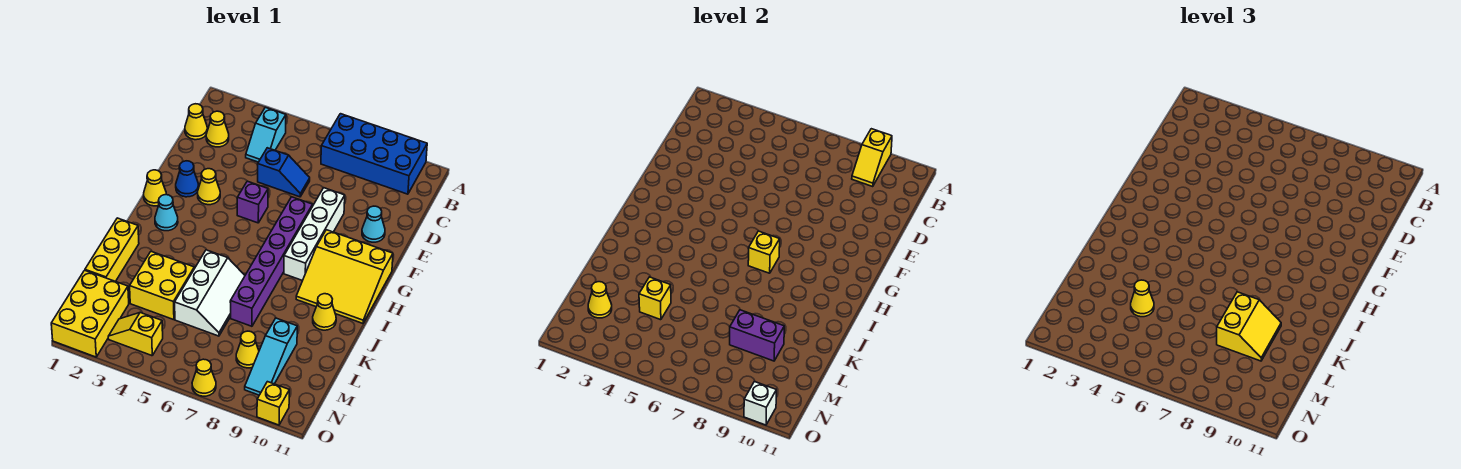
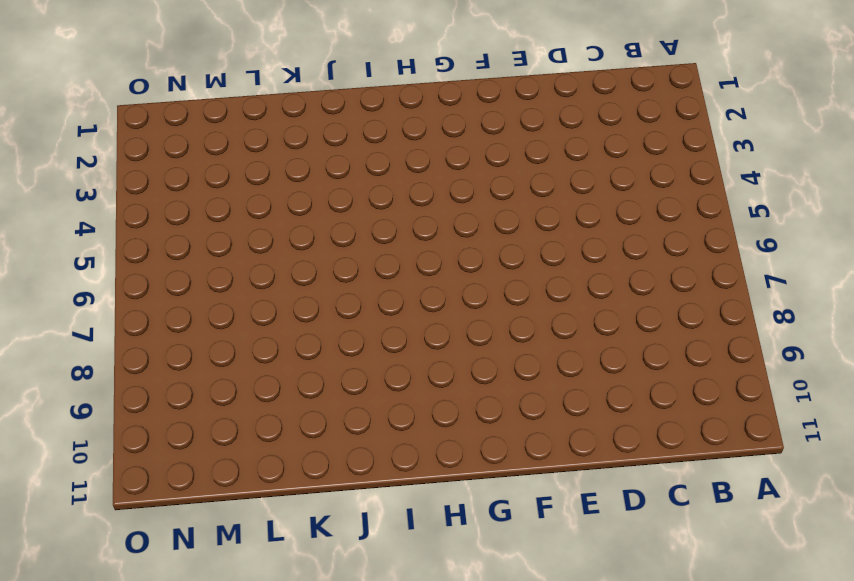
none -> blue brick A7:B10 level 1
none -> cyan slope B4:C4 level 1 top B
none -> yellow cone C1 level 1
none -> yellow cone C2 level 1

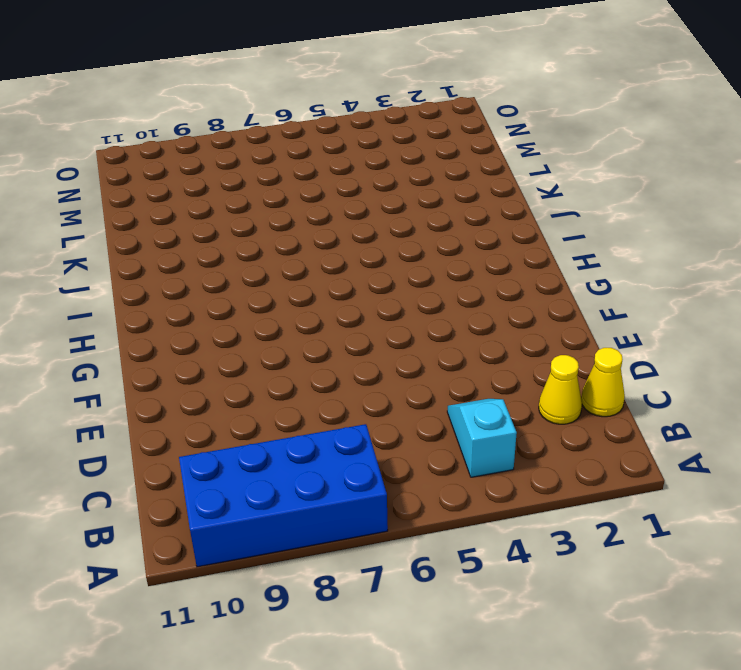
none -> blue slope D5:D6 level 1 top 5
none -> white brick E8:H8 level 1
none -> cyan cone E10 level 1
none -> blue cone F2 level 1

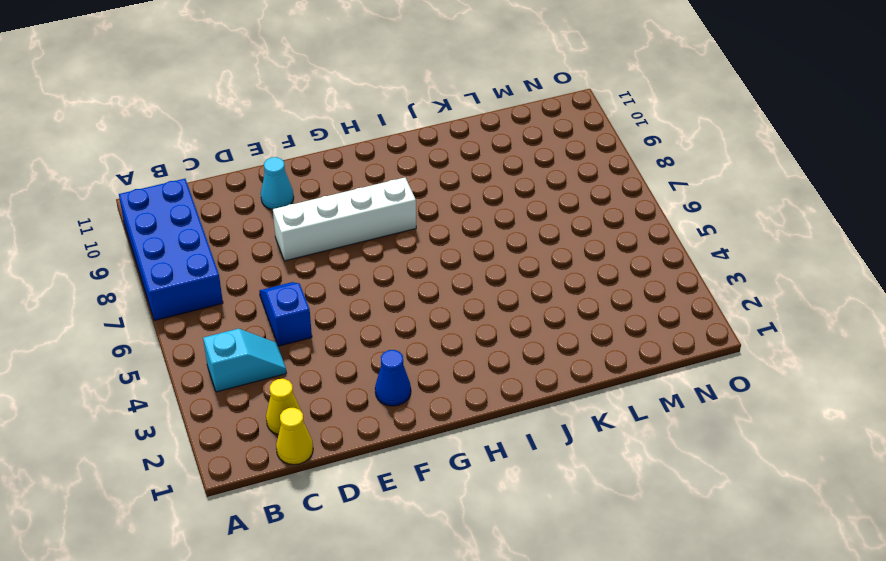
none -> yellow cone F3 level 1
none -> purple brick F5 level 1
none -> purple brick F7:K7 level 1
none -> yellow cone G1 level 1

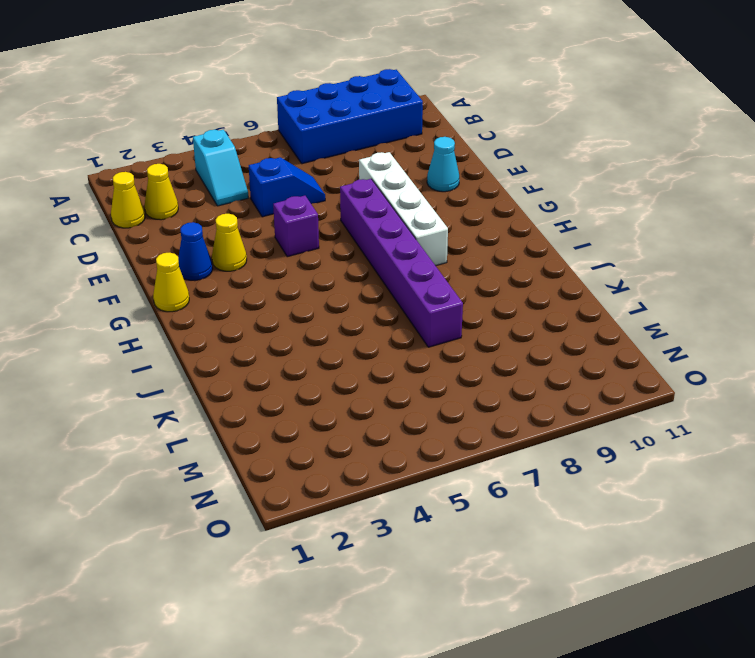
none -> yellow slope G9:I11 level 1 top G
none -> cyan cone H2 level 1
none -> yellow brick J1:L1 level 1
none -> white slope J5:L6 level 1 top 5

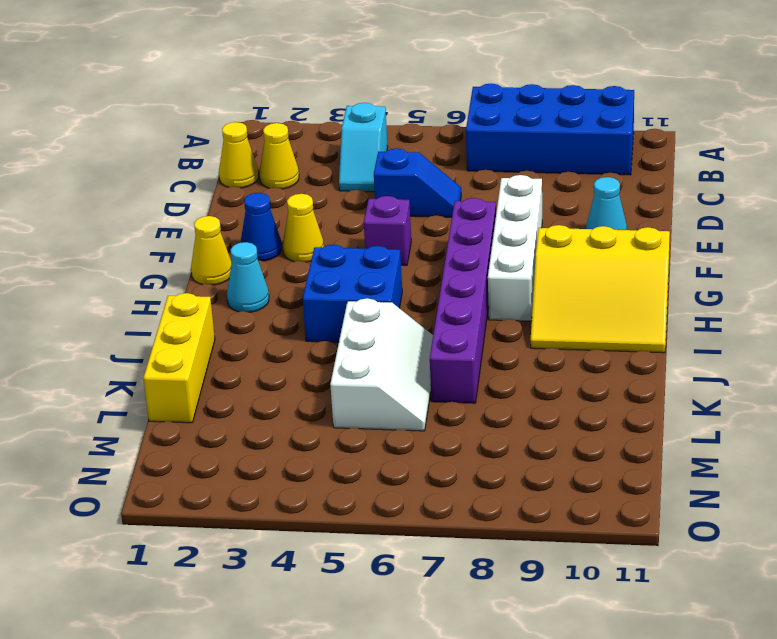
blue brick H4:I5 level 1 -> none
none -> yellow cone J10 level 1
none -> yellow brick K3:L4 level 1
none -> cyan slope L9:N9 level 1 top L
none -> yellow brick M1:O2 level 1

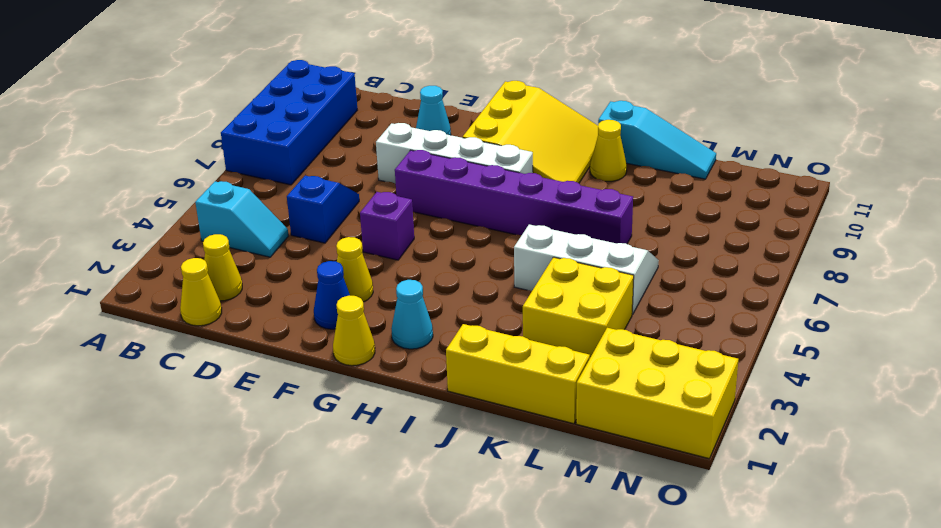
cyan slope J11:L11 level 1 top J -> cyan slope L9:N9 level 1 top L
none -> yellow cone M8 level 1
none -> yellow slope N3:N4 level 1 top 4
none -> yellow cone O7 level 1
none -> yellow brick O10 level 1

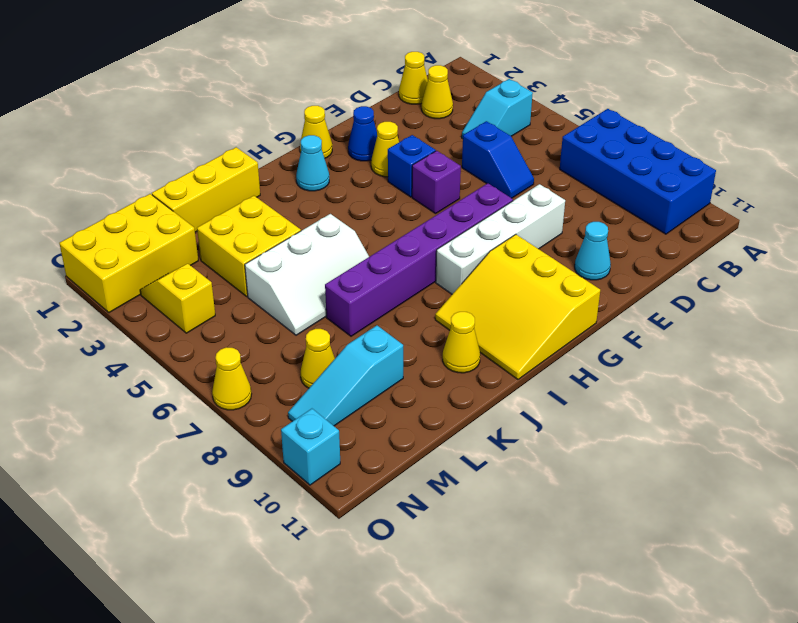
blue brick F4 level 1 -> none
cyan brick O10 level 1 -> yellow brick O10 level 1
none -> yellow slope A9:B9 level 2 top A
none -> yellow brick H7 level 2
none -> yellow brick L4 level 2
none -> purple brick L8:L9 level 2

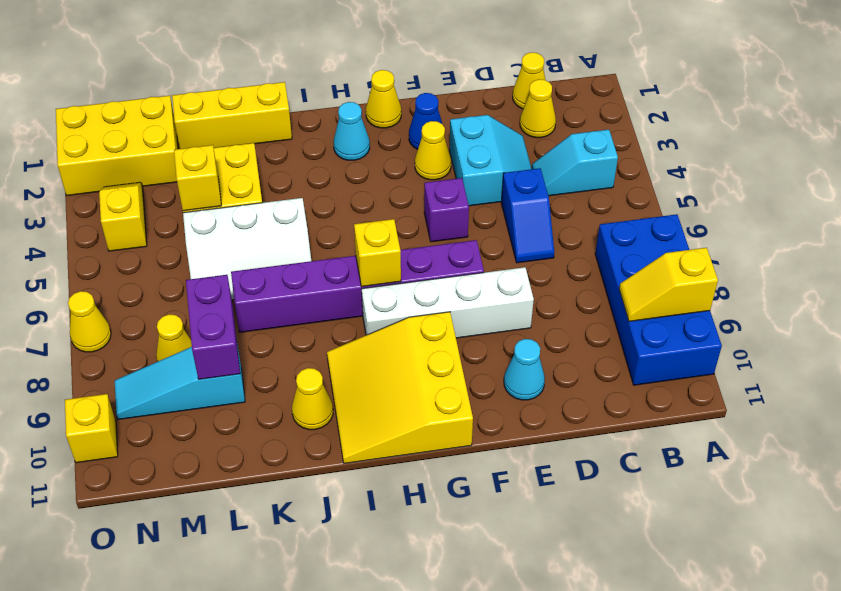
cyan slope D3:E4 level 1 top E -> none
none -> yellow cone M2 level 2
none -> white brick O10 level 2
none -> yellow slope K8:L9 level 3 top 8
none -> yellow cone L4 level 3

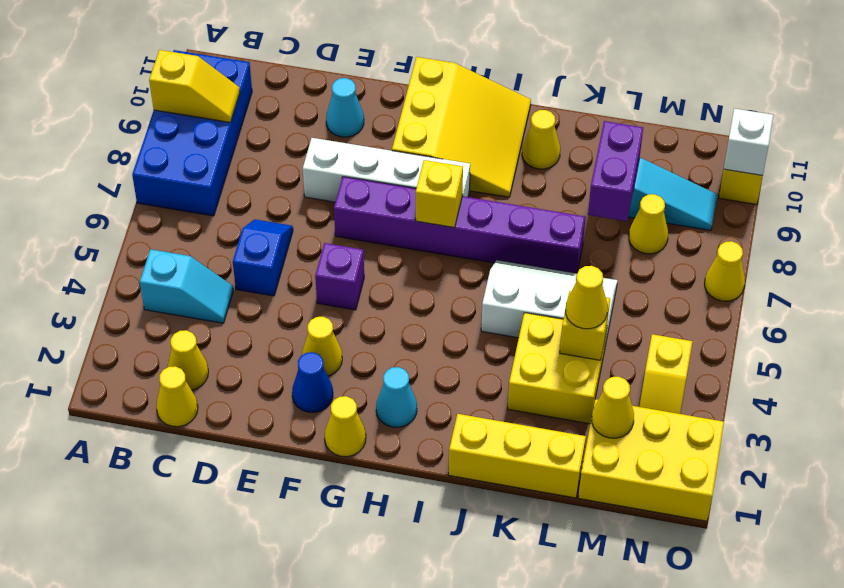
none -> yellow slope K8:L9 level 3 top 8

